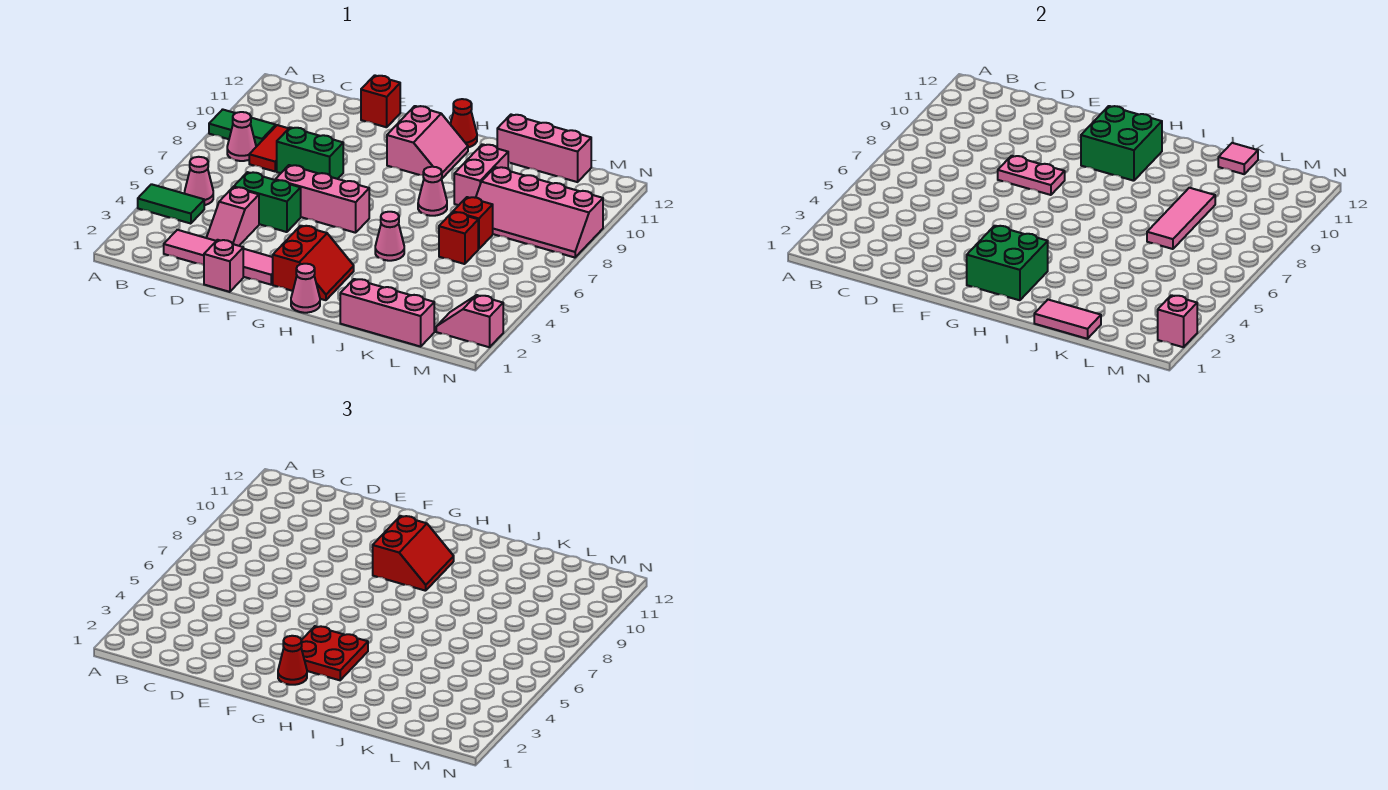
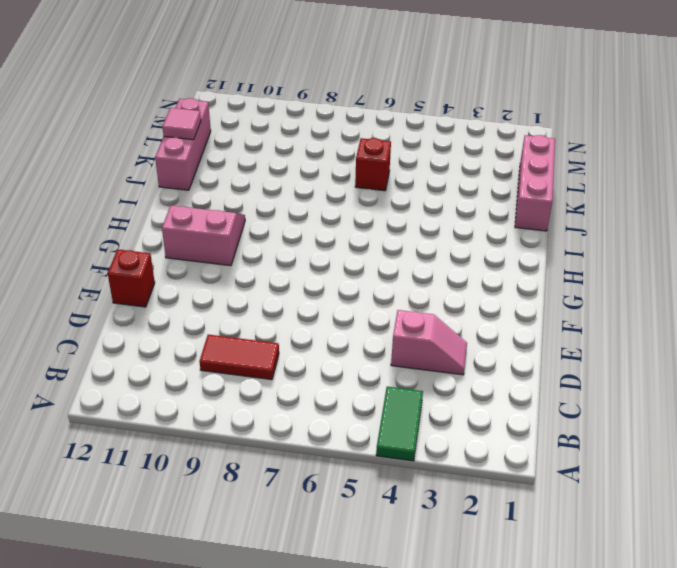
none -> green tile A9:B9 level 1
none -> pink cone B5 level 1
none -> pink cone B8 level 1
none -> pink tile C2:F2 level 1

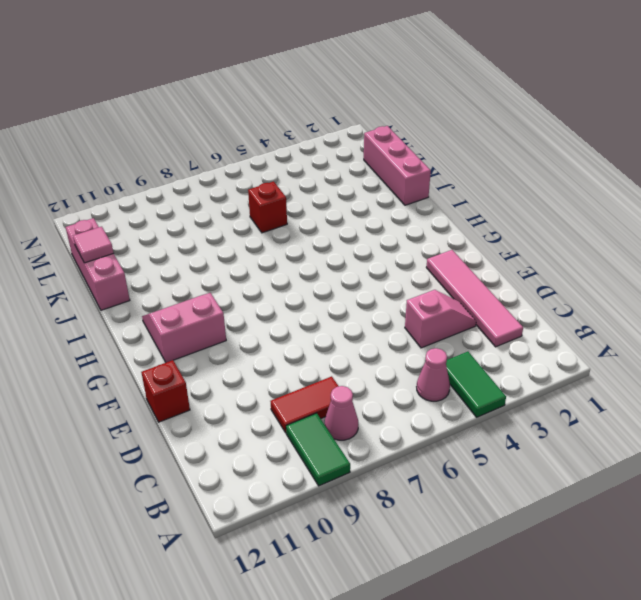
none -> green brick D5:E5 level 1
none -> green brick D8:E8 level 1
none -> pink brick E1 level 1
none -> pink brick E6:G6 level 1

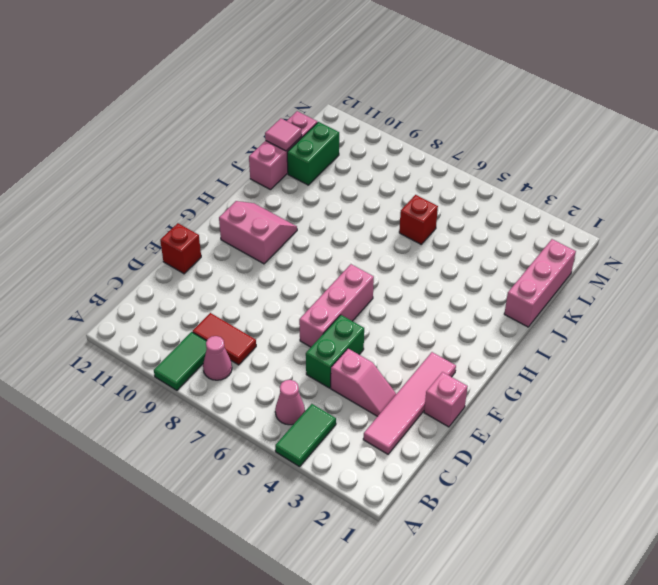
green brick K11:L11 level 1 -> green brick D8:E8 level 1
none -> red slope G2:H3 level 1 top G
none -> pink cone H1 level 1
none -> red cone H12 level 1
none -> pink cone I5 level 1

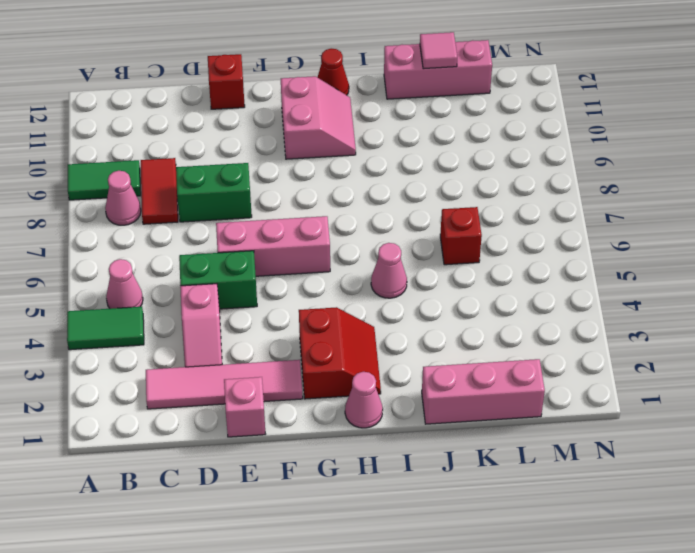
none -> pink cone I8 level 1
none -> pink brick J9:J10 level 1
none -> red brick K7 level 1
none -> pink slope K8:N9 level 1 top 9

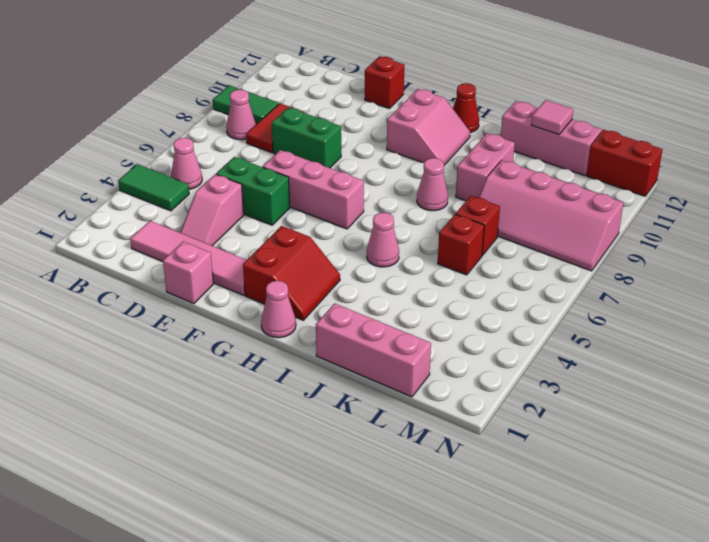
red brick M12:N12 level 1 -> none
none -> pink slope M2:N2 level 1 top N
none -> pink plate E8:F8 level 2
none -> green brick G2:H3 level 2
none -> green brick G10:H11 level 2

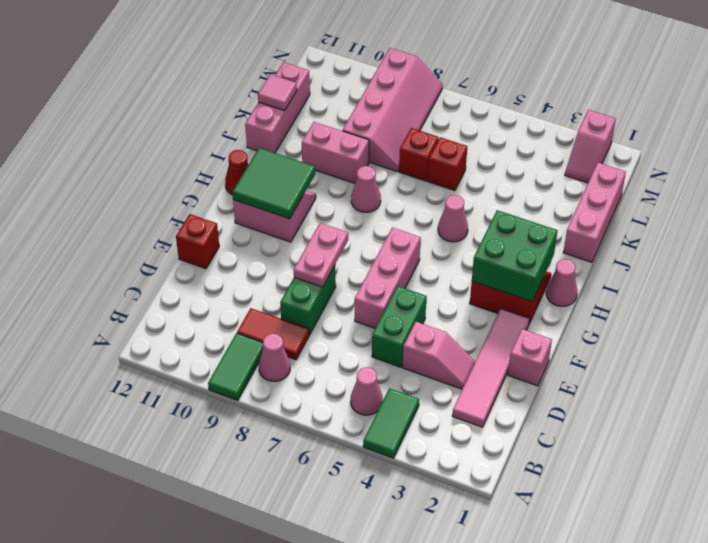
green tile G10:H11 level 2 -> green brick G10:H11 level 2
none -> pink tile J1:K1 level 2
none -> pink tile K7:K9 level 2
none -> pink brick N2 level 2
none -> red cone G2 level 3

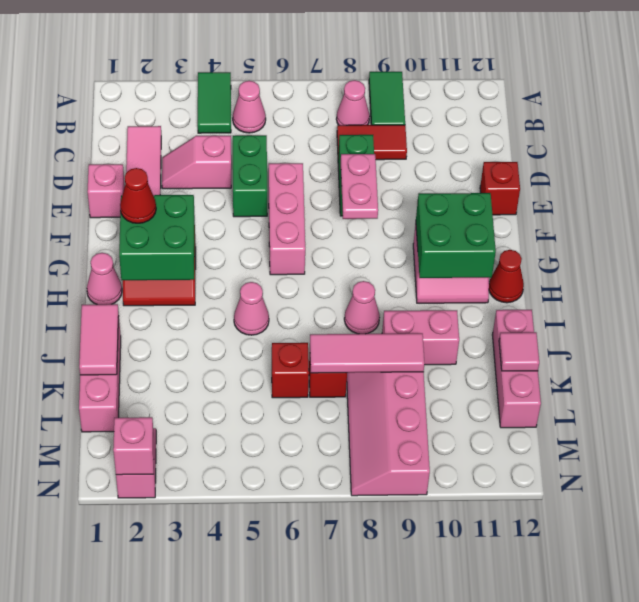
none -> red plate G3:H4 level 3
none -> red slope G9:H10 level 3 top G

